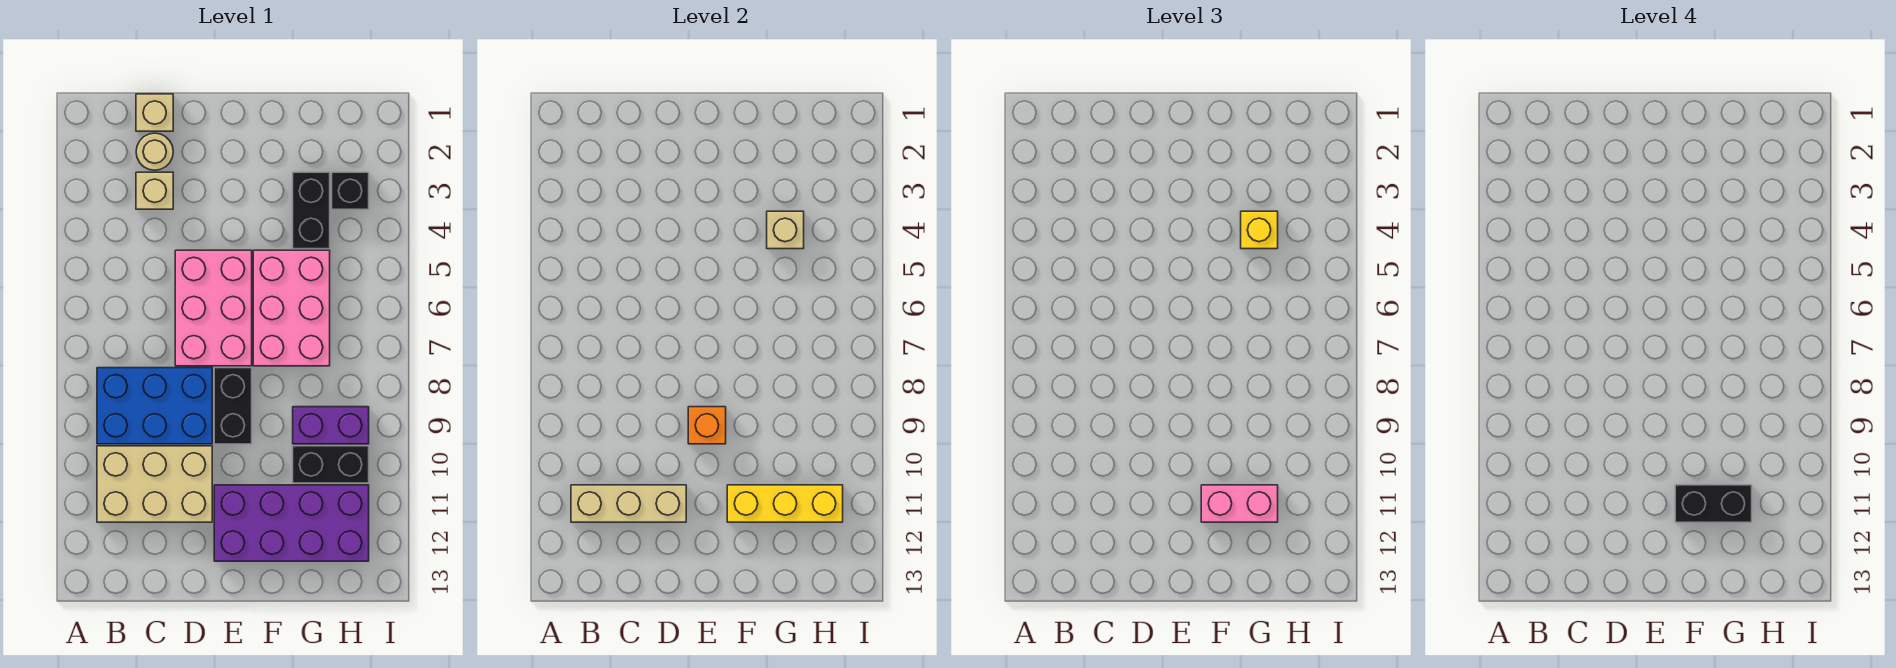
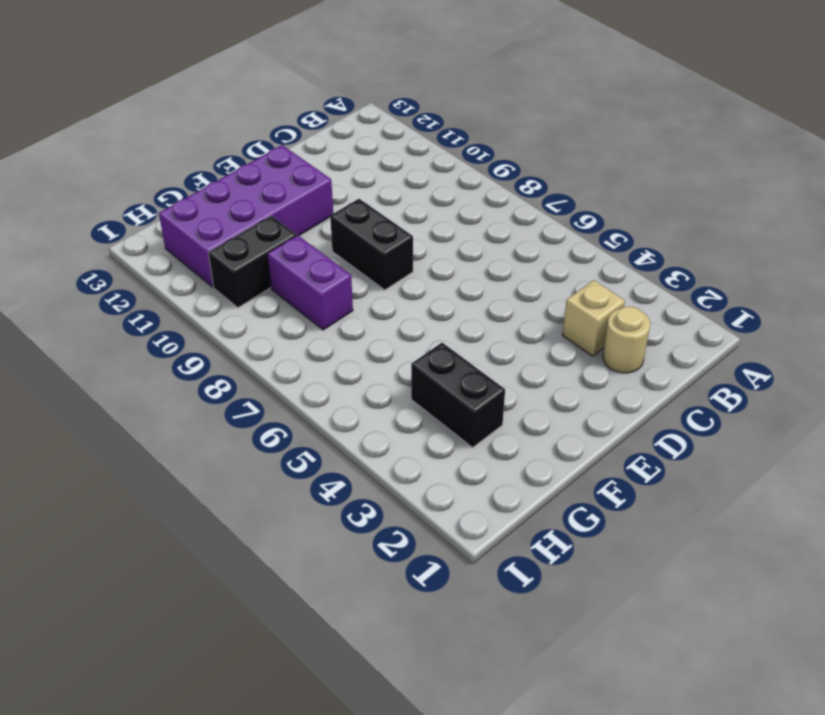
purple brick G8:G9 level 1 -> purple brick G9:H9 level 1
none -> blue brick B8:D9 level 1
none -> tan brick B10:D11 level 1
none -> tan brick C1 level 1

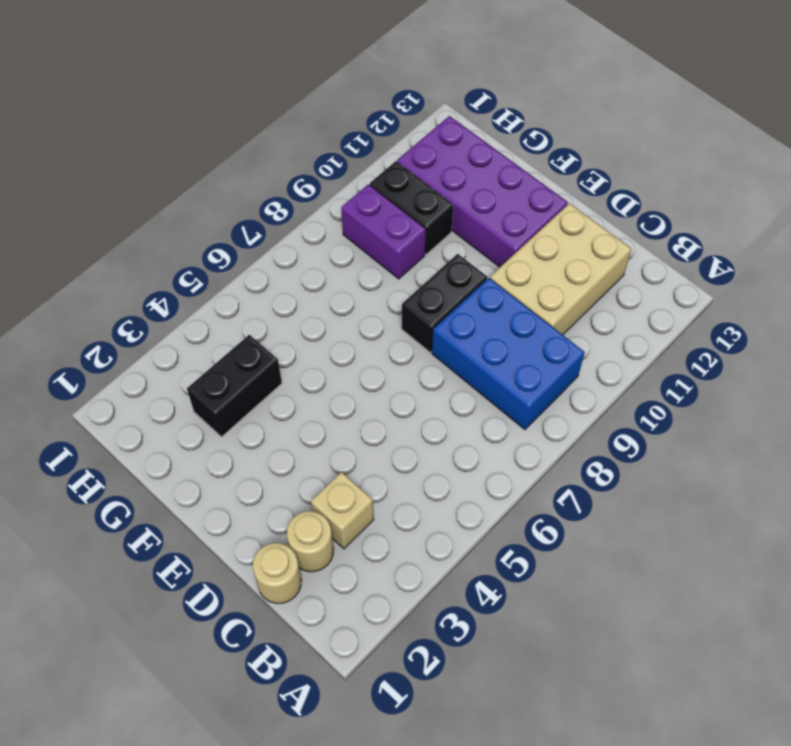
tan round brick C1 level 1 -> tan brick C1 level 1
tan brick C10:D12 level 1 -> tan brick B10:D11 level 1
none -> pink brick D5:E7 level 1
none -> pink brick F5:G7 level 1
none -> black brick H3 level 1

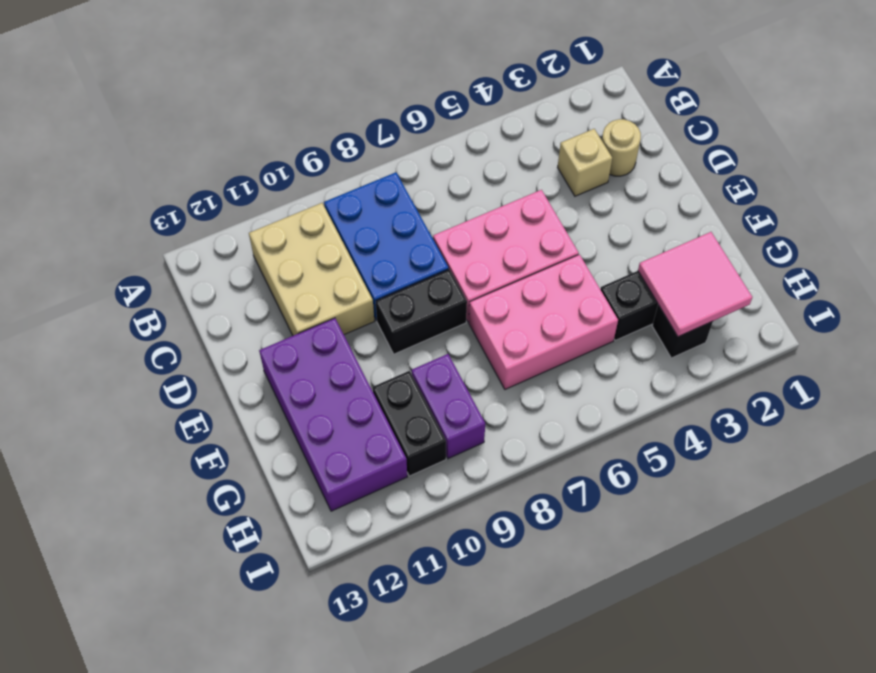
pink tile G2:H3 level 2 -> none
none -> tan brick C1 level 1
none -> tan brick B11:D11 level 2
none -> orange brick E9 level 2

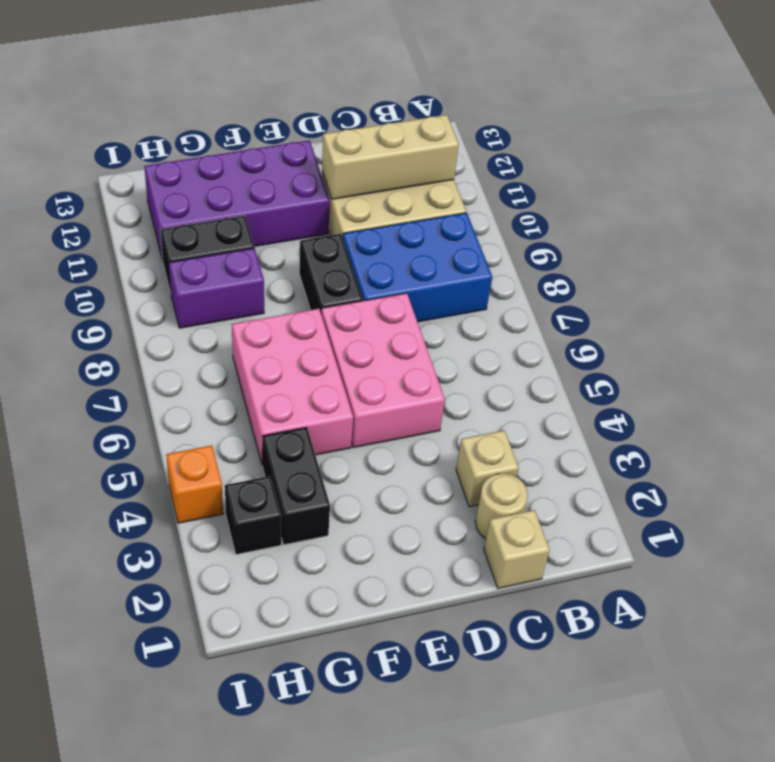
orange brick I4 level 1 -> orange brick E9 level 2
none -> yellow brick F11:H11 level 2
none -> tan brick G4 level 2
none -> pink brick F11:G11 level 3

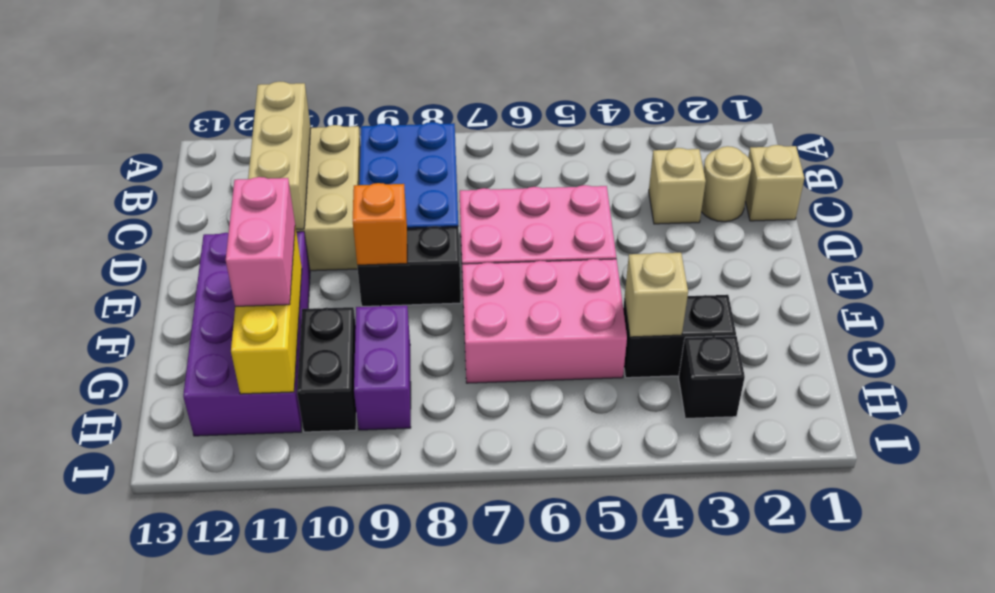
none -> yellow brick G4 level 3
none -> black brick F11:G11 level 4

